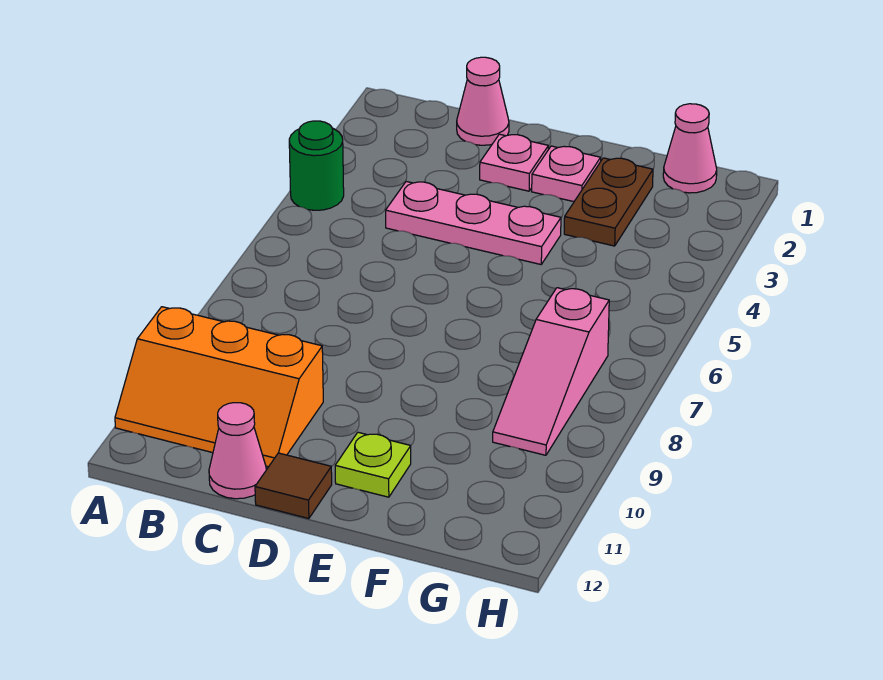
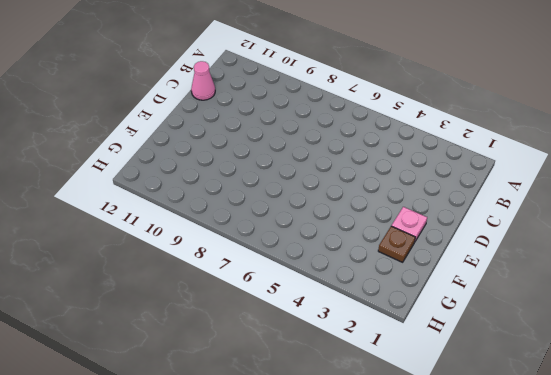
brown plate F2 level 1 -> brown plate F2:F3 level 1
none -> green round brick A4 level 1
none -> orange slope A10:C11 level 1 top 10
none -> pink cone C1 level 1

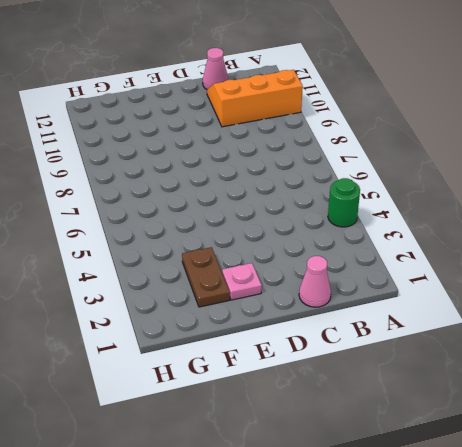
none -> pink plate C4:E4 level 1
none -> pink plate D2 level 1
none -> brown tile D12 level 1

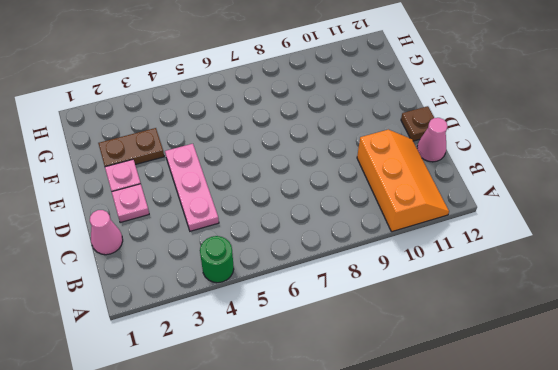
brown plate D12 level 1 -> brown tile D12 level 1
none -> lime plate E11 level 1
none -> pink cone G1 level 1
none -> pink slope G7:G9 level 1 top 7

